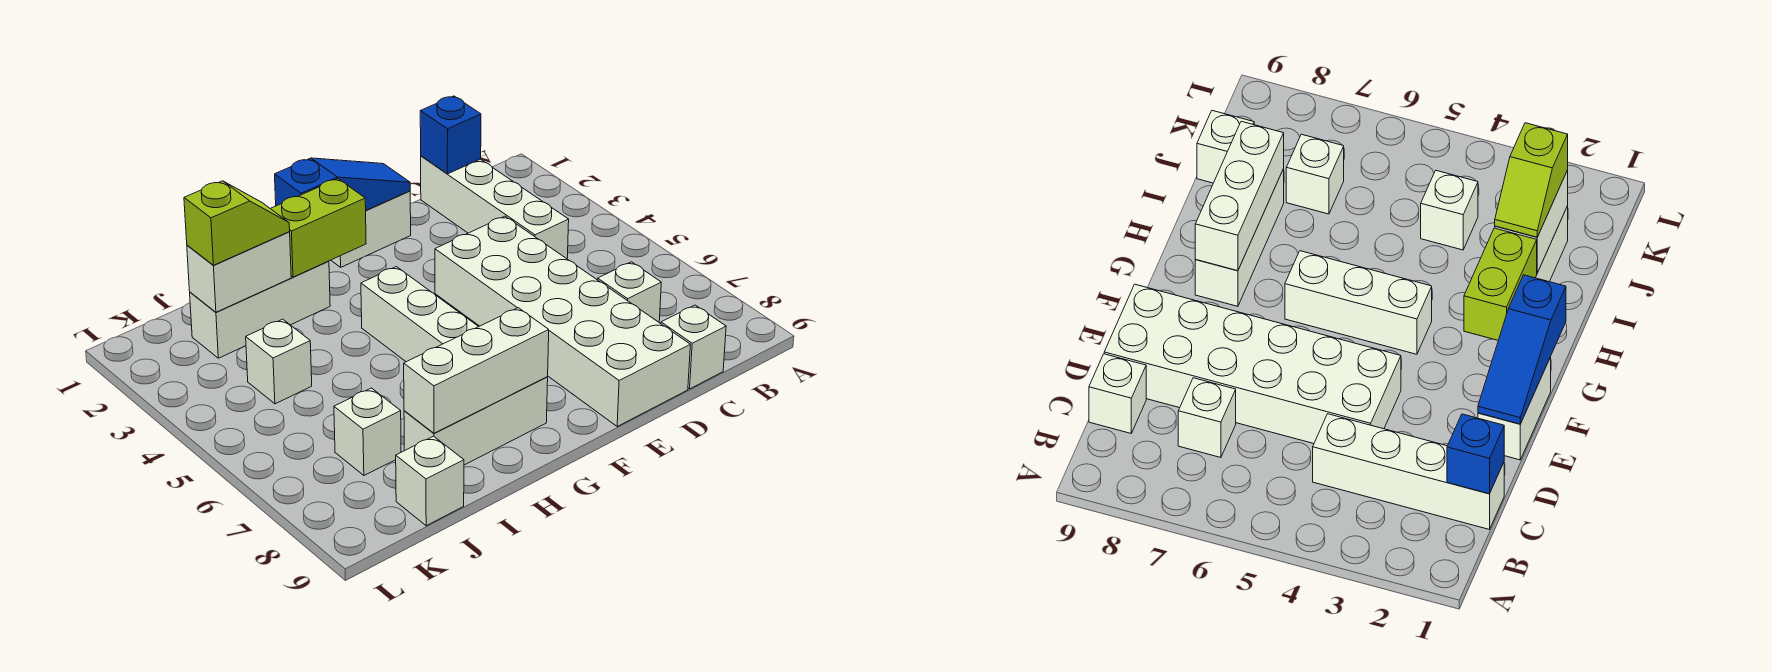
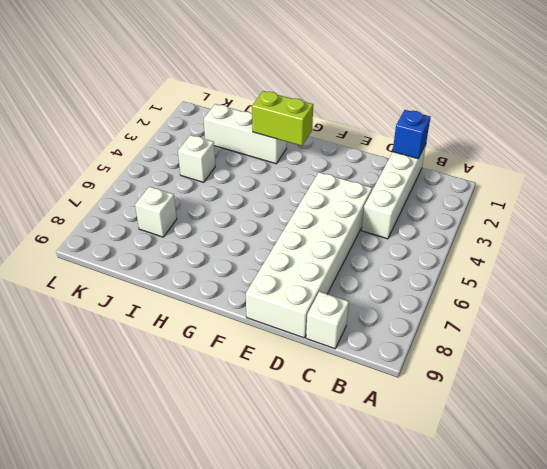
none -> white brick C7 level 1
none -> white brick E1:F1 level 1
none -> white brick G4:G6 level 1

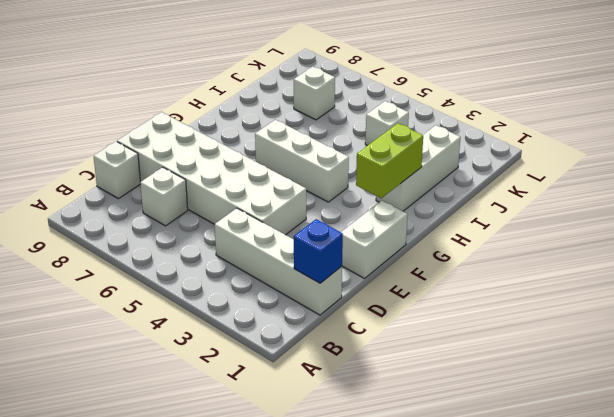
none -> white brick G8:I8 level 1
none -> white brick J9 level 1
none -> blue slope E1:G1 level 2 top G

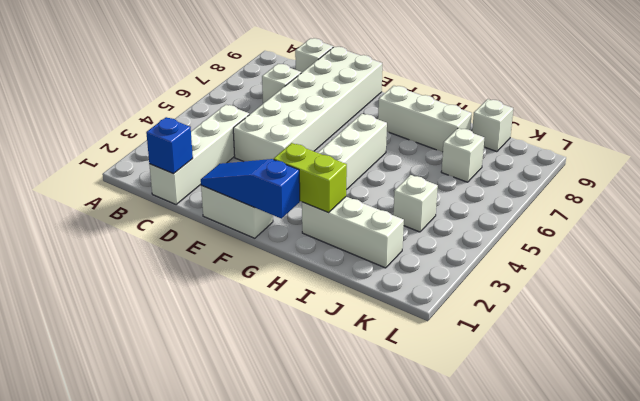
none -> white brick G8:I8 level 2
none -> white brick I2:J2 level 2
none -> lime slope I2:J2 level 3 top J

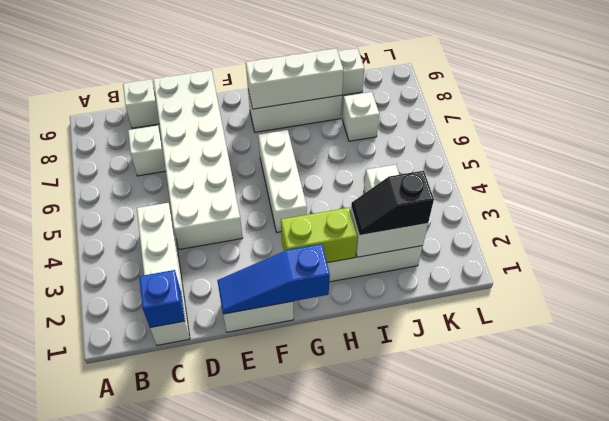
black slope I2:J2 level 3 top J -> lime slope I2:J2 level 3 top J

